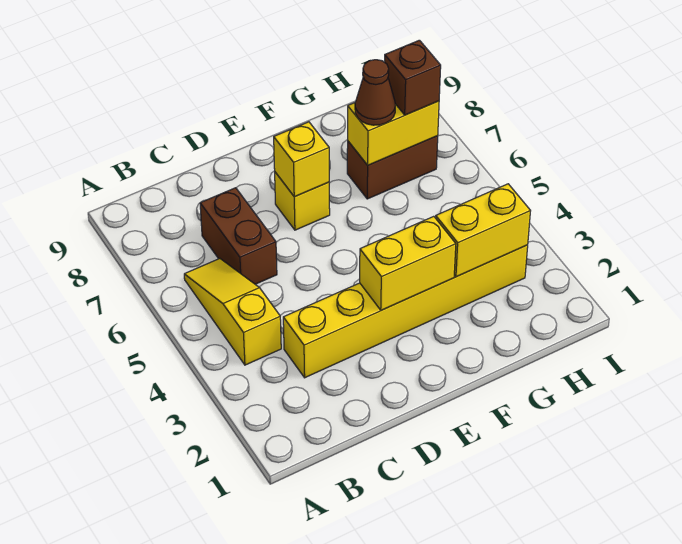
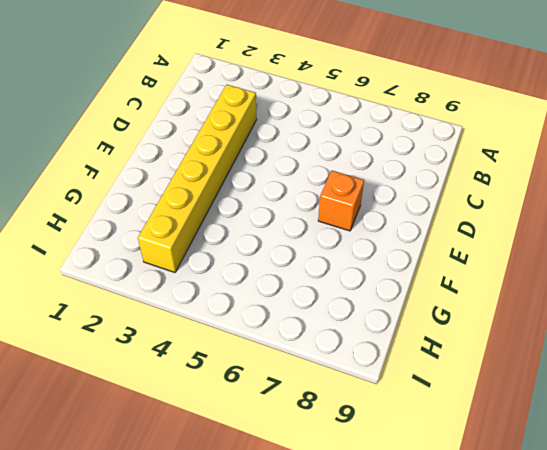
orange brick E7 level 1 -> yellow brick E7 level 1
none -> yellow slope B4:B6 level 1 top 4
none -> brown brick C6:C7 level 1

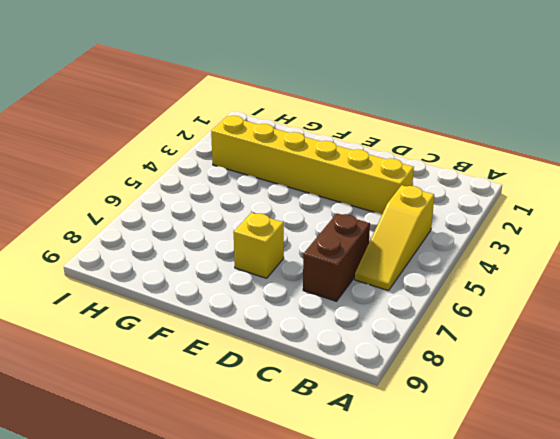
none -> brown brick G7:H7 level 1
none -> yellow brick E3:F3 level 2

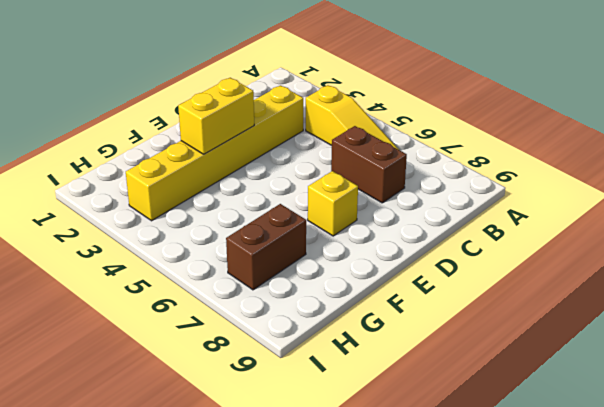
none -> yellow brick E7 level 2
none -> yellow brick G3:H3 level 2

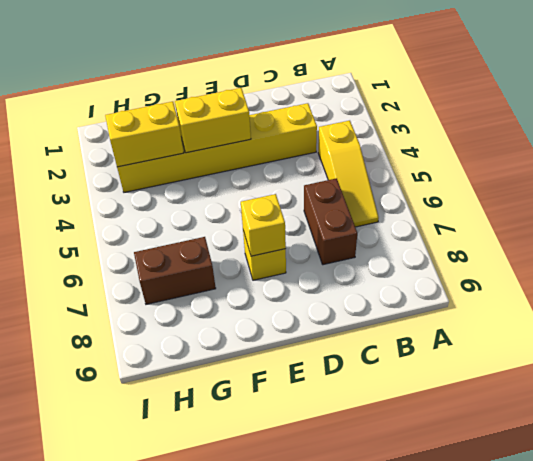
none -> yellow brick G7:H7 level 2
none -> brown cone G7 level 3

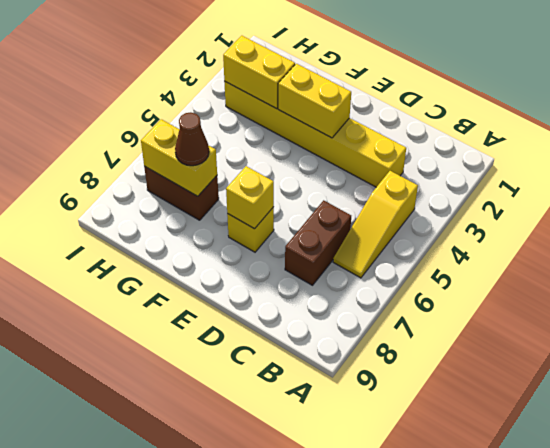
none -> brown brick H7 level 3

